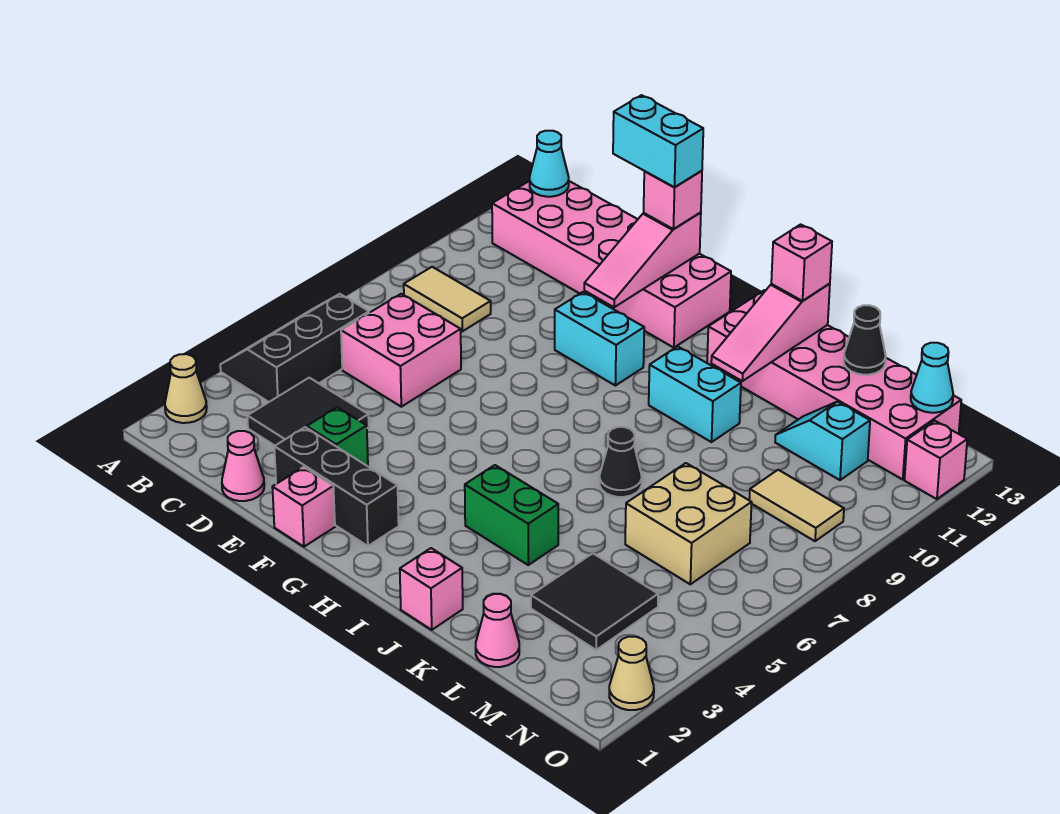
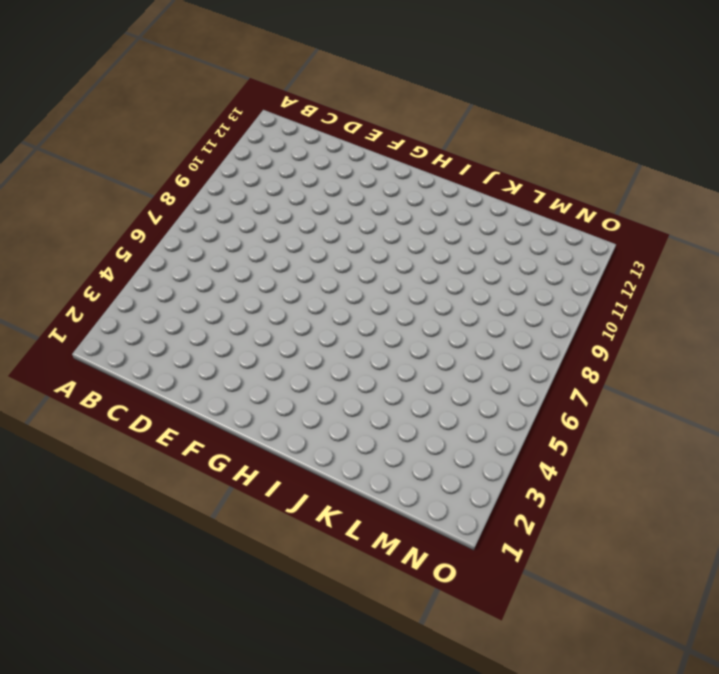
none -> tan cone A2 level 1
none -> black slope A4:B6 level 1 top B
none -> tan tile B9:C9 level 1
none -> pink brick B12:G13 level 1

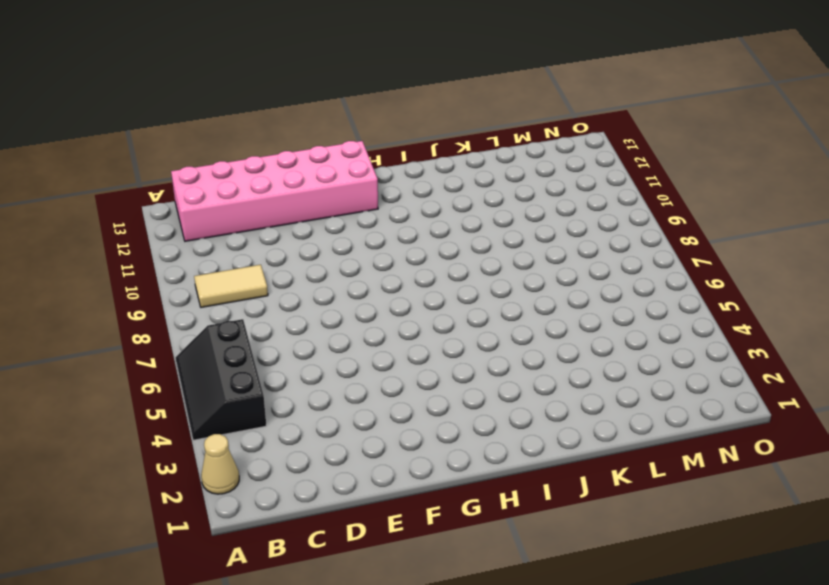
none -> black tile C3:D4 level 1
none -> pink brick C6:D7 level 1
none -> pink cone D1 level 1
none -> black brick E2:G2 level 1

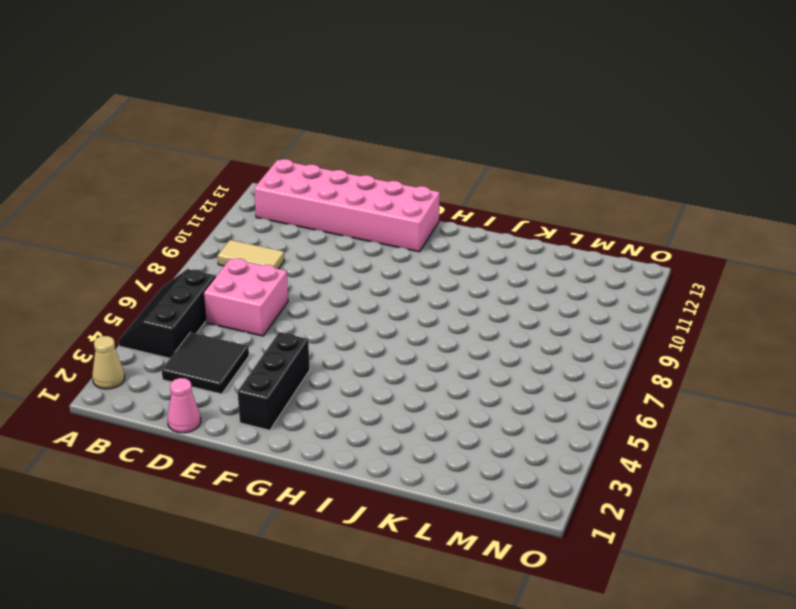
black brick F2:F4 level 1 -> black brick E2:G2 level 1
none -> green brick E3 level 1
none -> pink brick F1 level 1
none -> cyan brick F10:G10 level 1
none -> green brick I4:J4 level 1

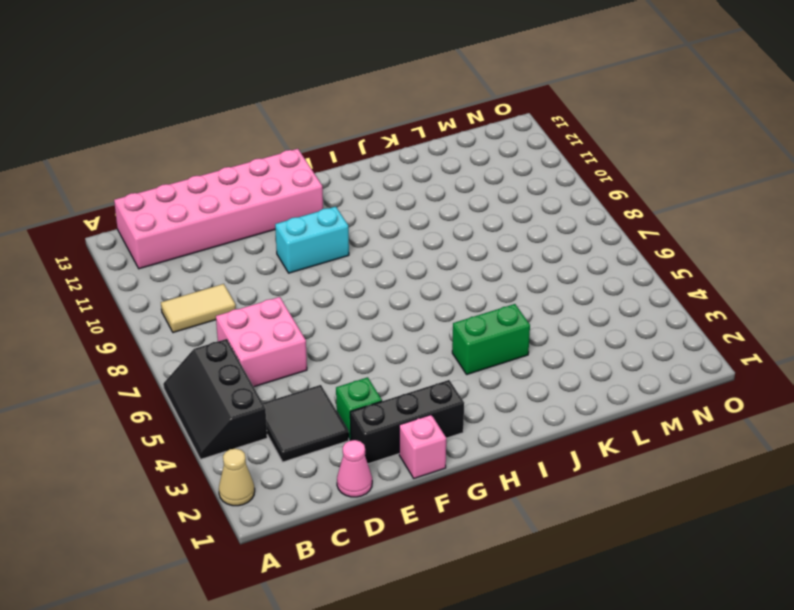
none -> cyan brick I10:J10 level 1
none -> pink brick I12:N13 level 1
none -> pink brick J1 level 1
none -> black cone J7 level 1

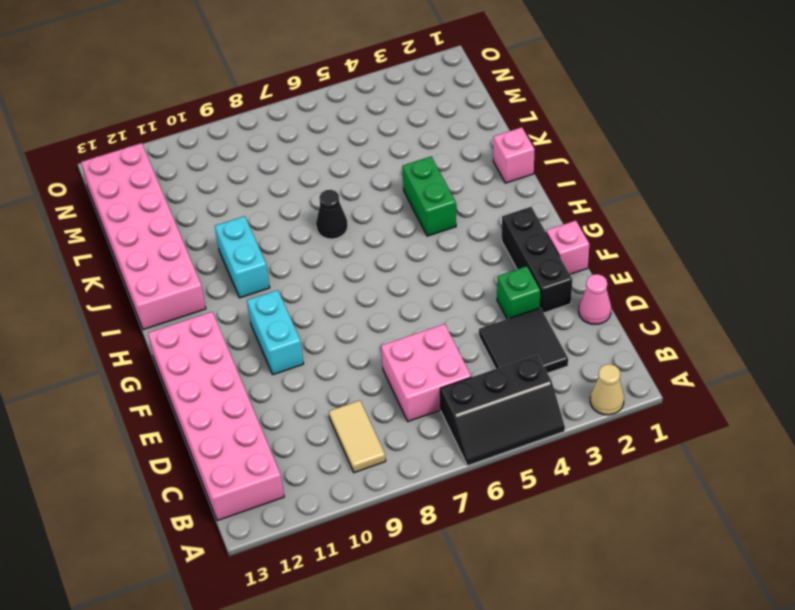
none -> pink cone L1 level 1
none -> black tile L3:M4 level 1
none -> tan brick L6:M7 level 1
none -> cyan slope L11:M11 level 1 top M

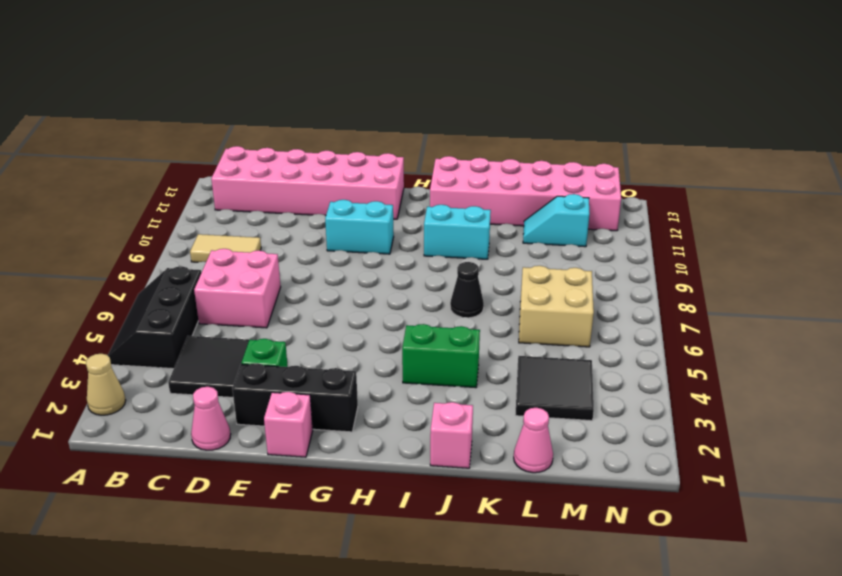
none -> tan tile M9:N9 level 1
none -> tan cone O2 level 1
none -> pink brick O12 level 1
none -> cyan cone B13 level 2

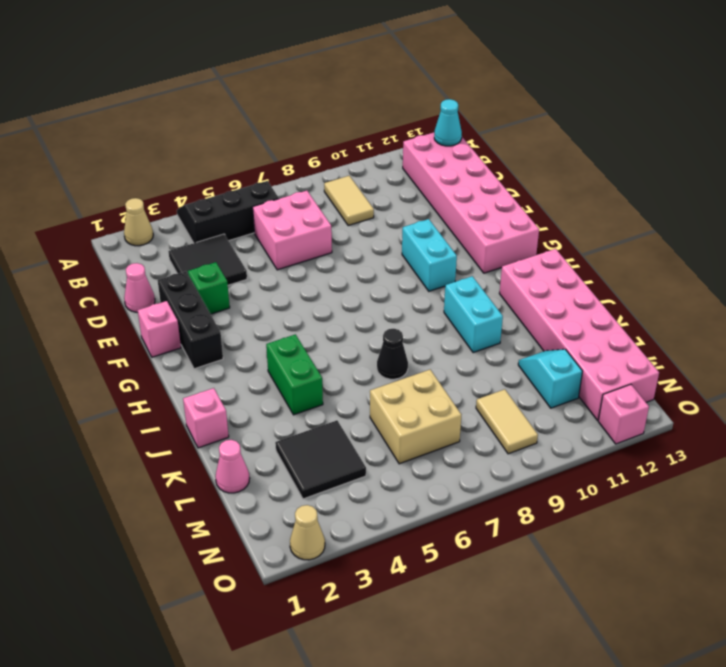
none -> pink slope F11:F13 level 2 top 13
none -> pink slope J11:J13 level 2 top 13
none -> black cone L13 level 2
none -> cyan cone N13 level 2

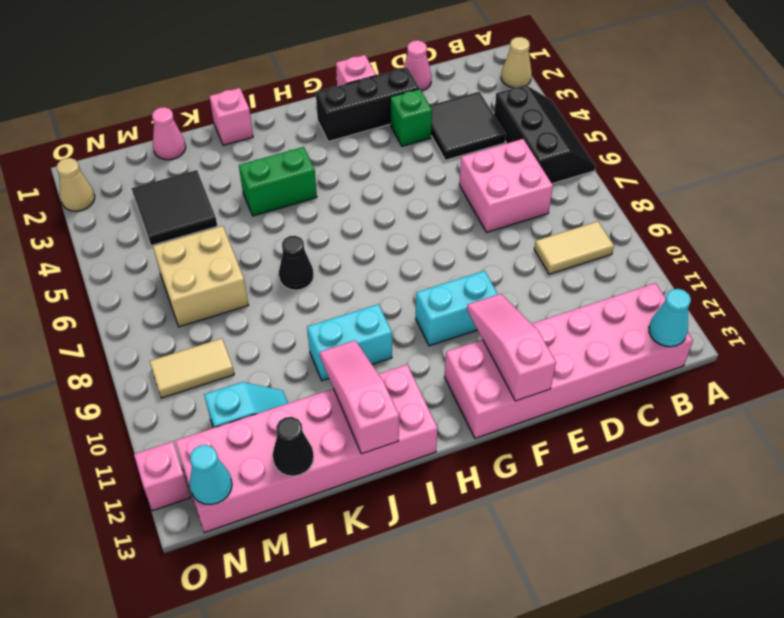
none -> pink brick F13 level 3
none -> pink brick J13 level 3
none -> cyan brick E13:F13 level 4

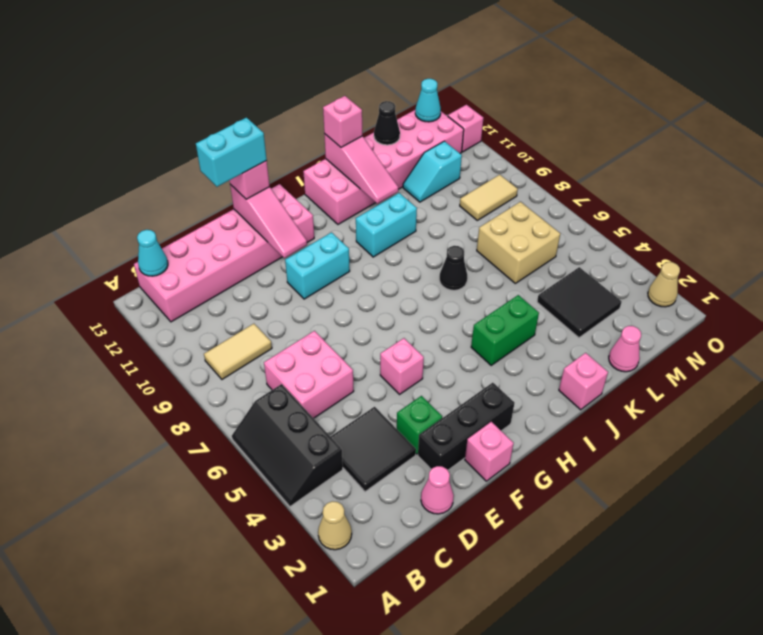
pink brick F5 level 1 -> none

